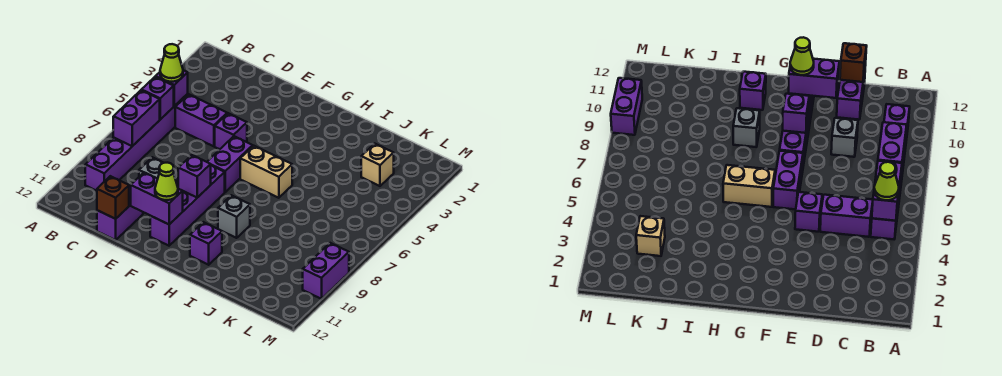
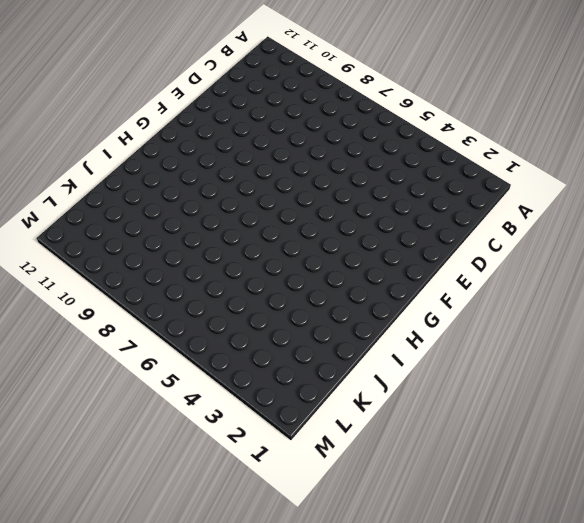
none -> purple brick B5:B10 level 1
none -> purple brick C5:D5 level 1
none -> grey brick D9 level 1

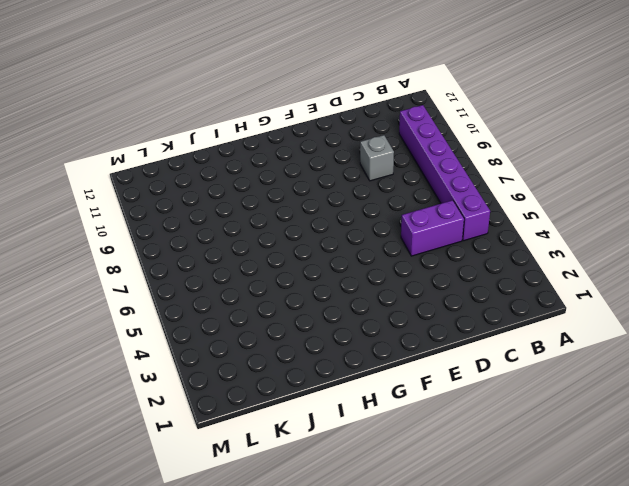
none -> purple brick D11:D12 level 1
none -> purple brick E5 level 1
none -> purple brick F6:F7 level 1

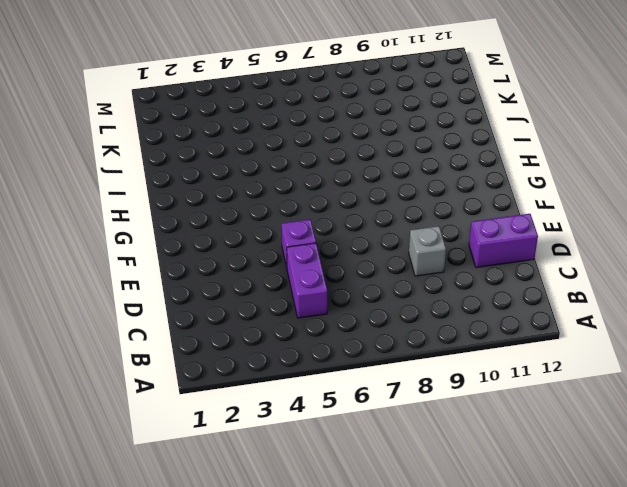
none -> purple brick B5:B10 level 1
none -> purple brick F6:F7 level 1
none -> purple brick F8:F11 level 1

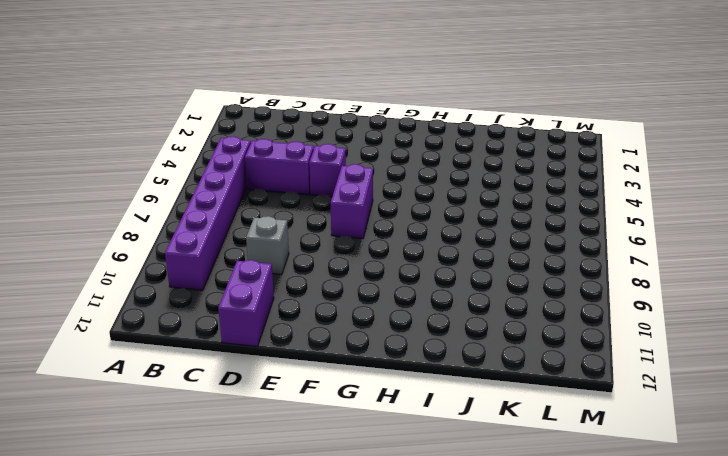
none -> purple brick F8:F11 level 1
none -> tan brick G6:H6 level 1
none -> grey brick H9 level 1

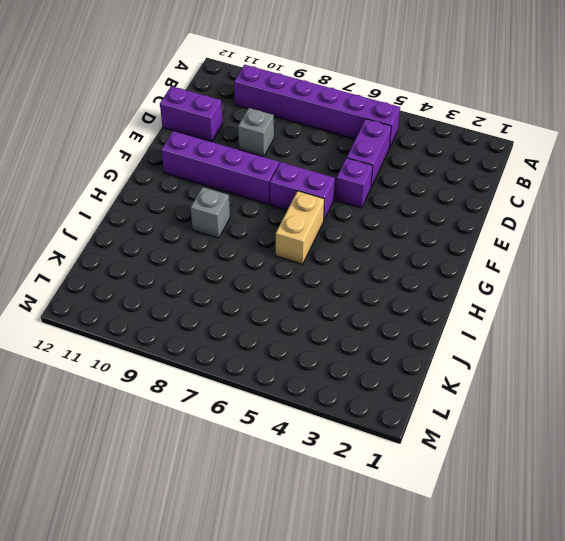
none -> purple brick H11 level 1
none -> tan brick K3 level 1
none -> purple brick M9:M10 level 1

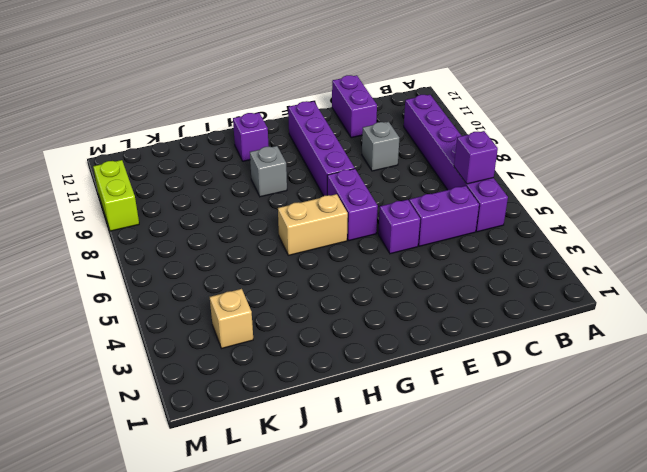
lime brick M9:M10 level 1 -> purple brick M9:M10 level 1
none -> purple brick B5 level 2
none -> purple brick B7:B8 level 2
none -> brown brick D12 level 2

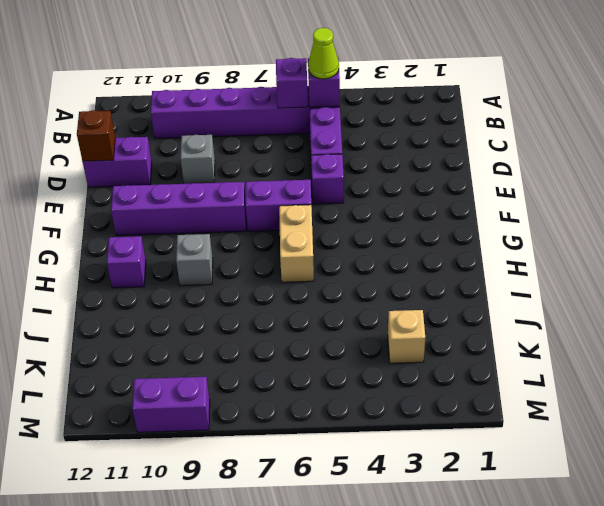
none -> purple brick B7:B8 level 2
none -> purple brick E11:F11 level 2
none -> purple brick F9 level 2

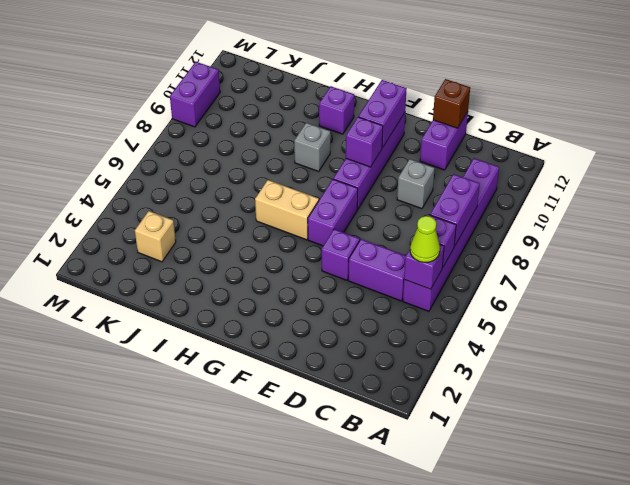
purple brick F10:F11 level 2 -> purple brick E11:F11 level 2
none -> lime cone F11 level 3

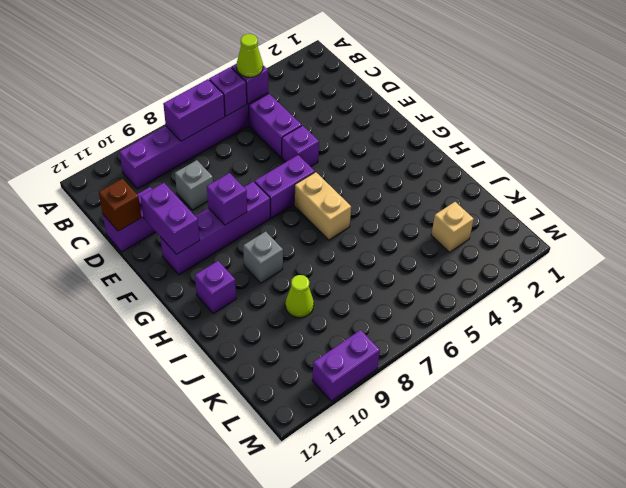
lime cone J9 level 1 -> lime cone F11 level 3

